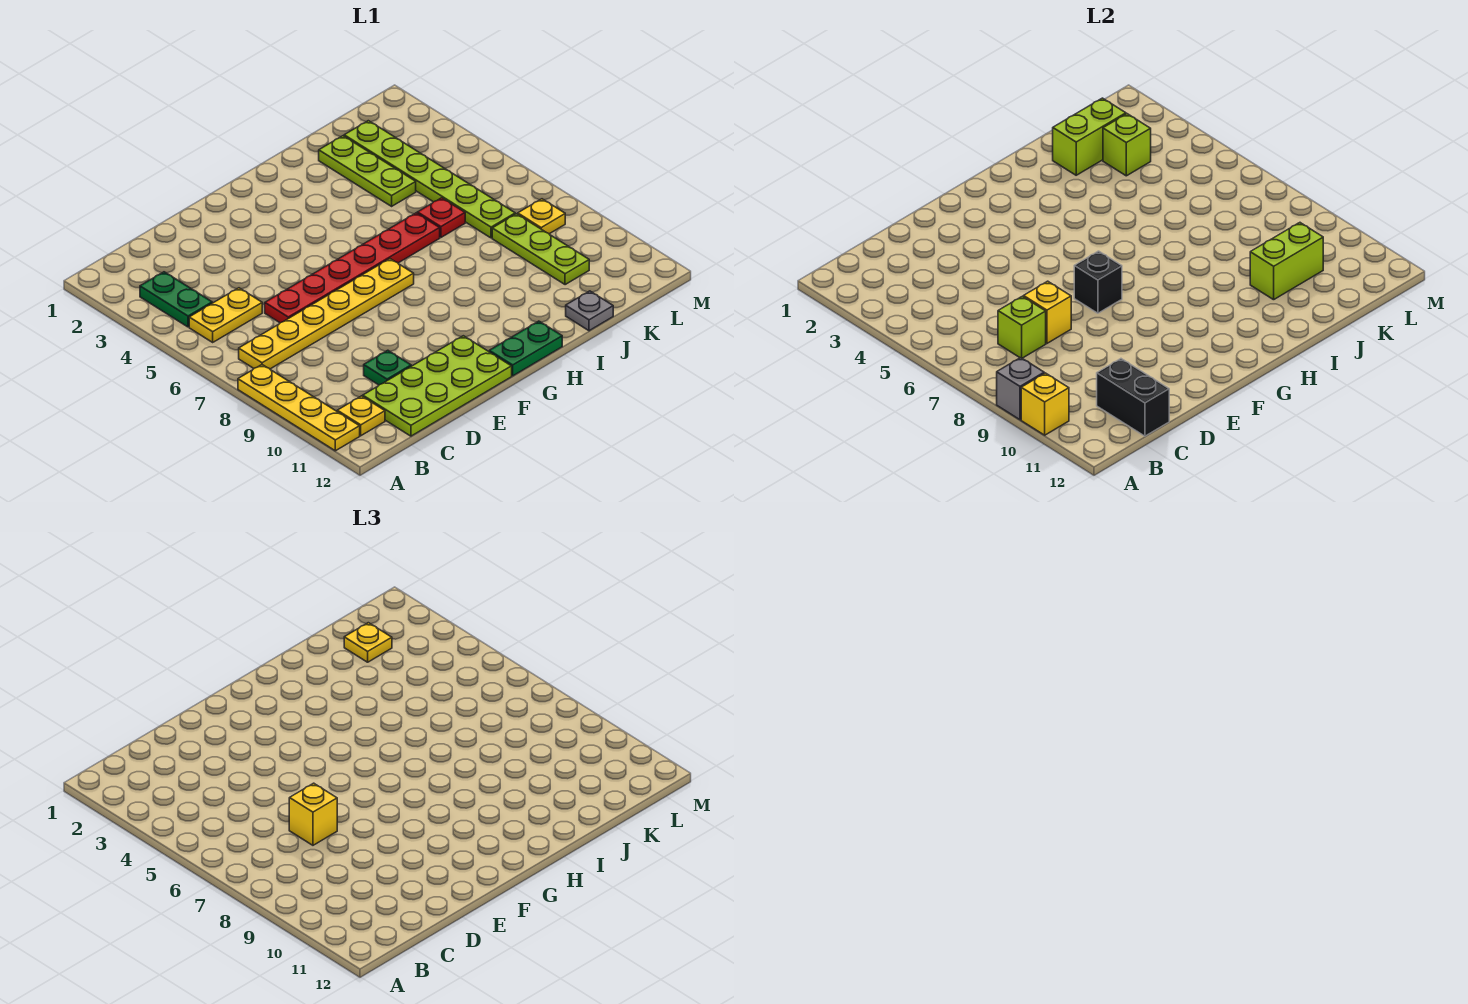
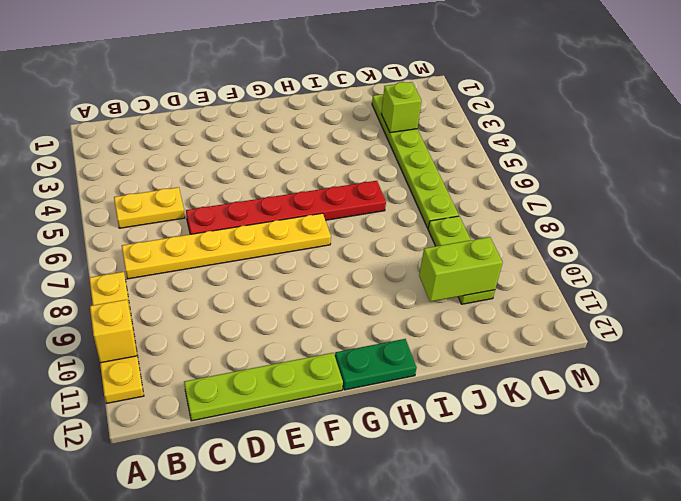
lime plate C12:F12 level 1 -> lime plate C11:F12 level 1
none -> green plate B3:B4 level 1
none -> yellow plate B11 level 1
none -> green plate D10 level 1

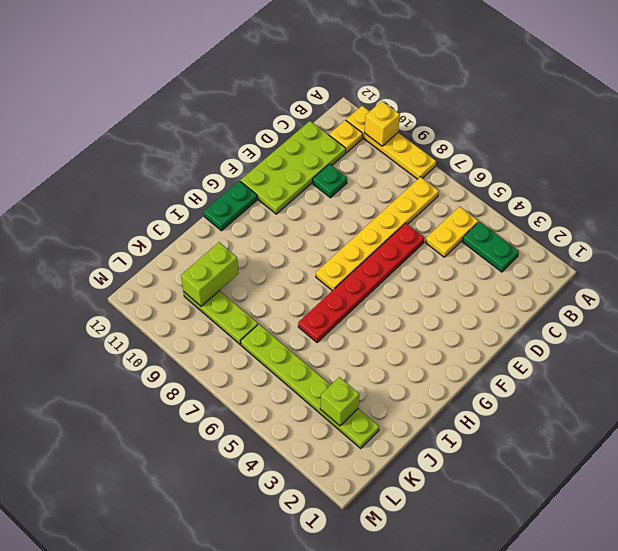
none -> lime plate J2:J4 level 1
none -> red plate J6 level 1
none -> grey plate J12 level 1

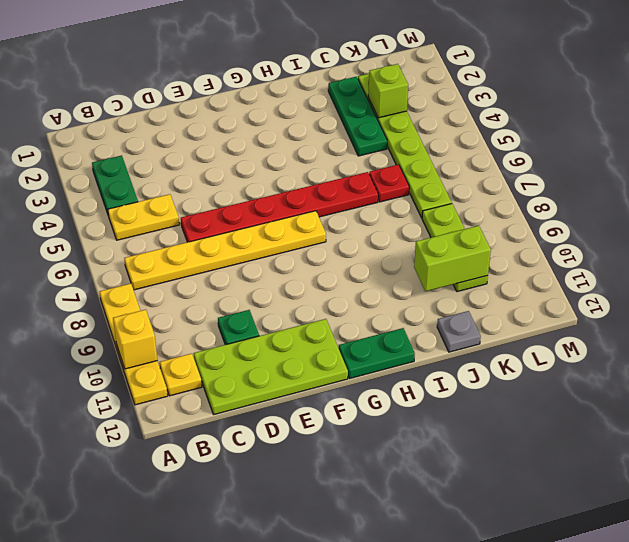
green plate J2:J4 level 1 -> lime plate J2:J4 level 1
none -> yellow plate L8 level 1
none -> grey brick A9 level 2
none -> lime brick C7 level 2

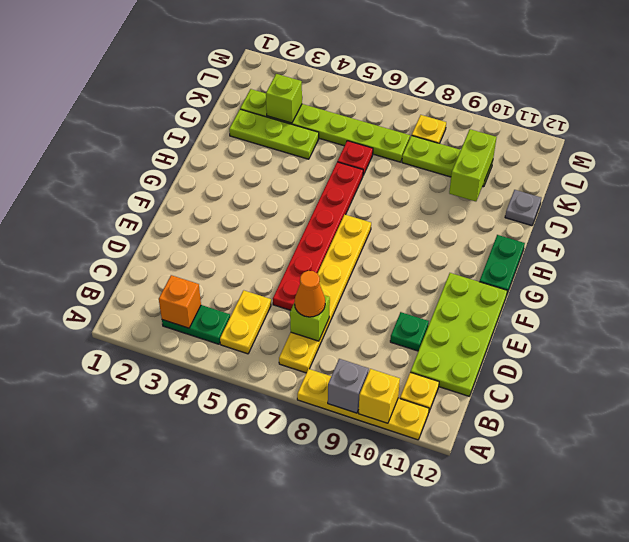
orange brick B3 level 2 -> none
orange cone C7 level 3 -> none
none -> black brick C11:C12 level 2
none -> yellow brick D7 level 2
none -> black brick F7 level 2

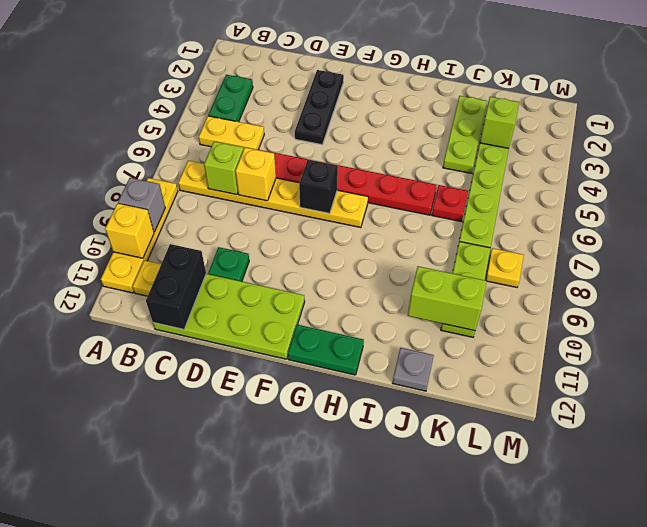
black plate E2:E4 level 1 -> none
none -> lime brick J2:K2 level 2
none -> yellow brick D7 level 3
none -> yellow plate K2 level 3

